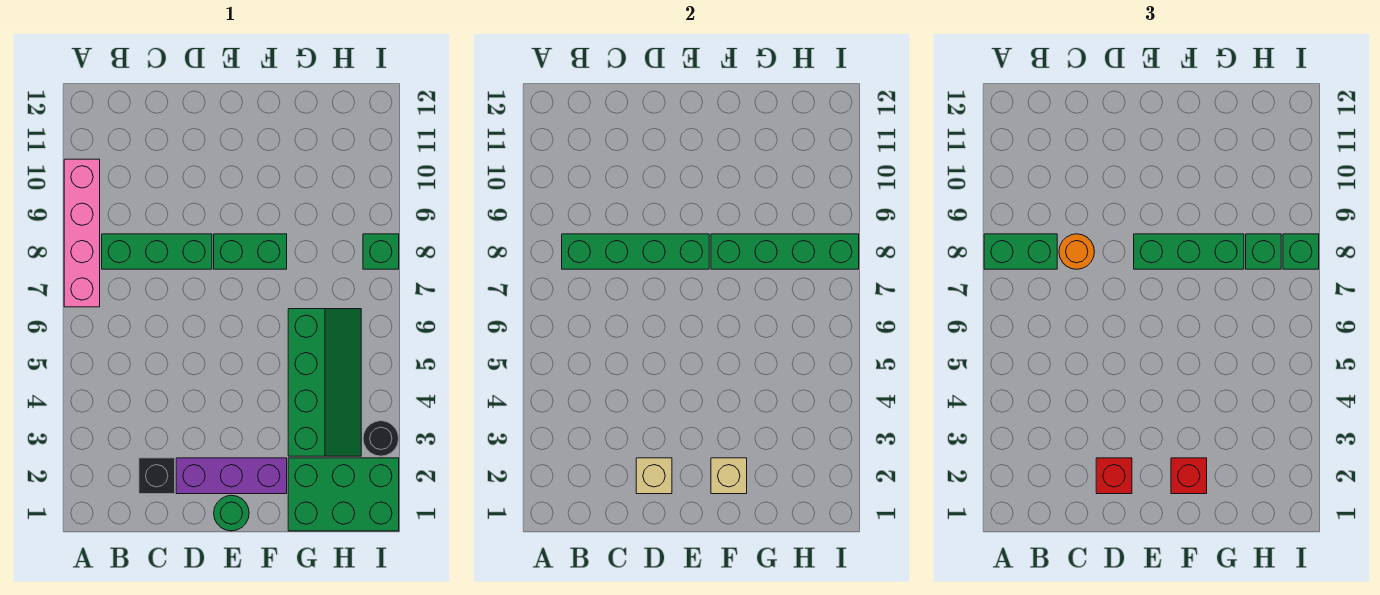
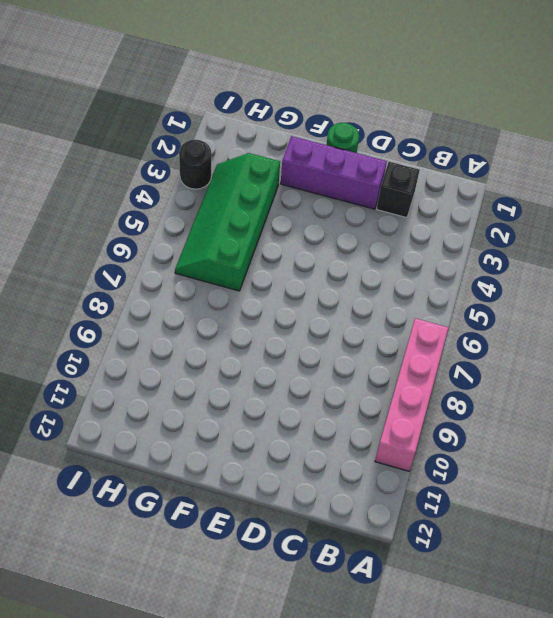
none -> green brick B8:D8 level 1
none -> green brick E8:F8 level 1
none -> green brick G1:I2 level 1

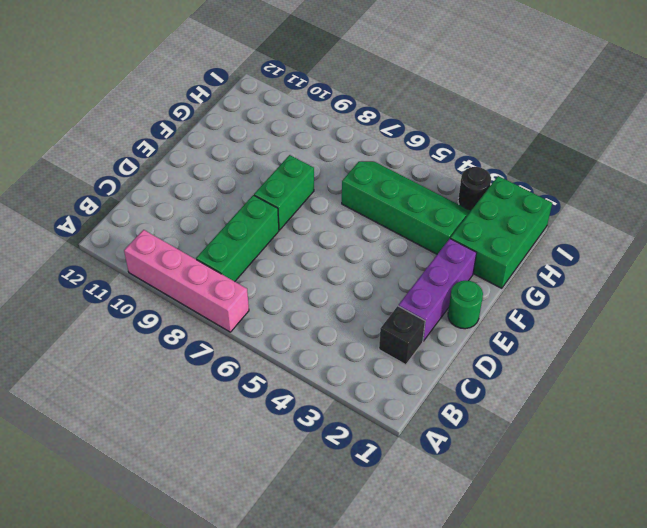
none -> green brick I8 level 1
none -> green brick B8:E8 level 2
none -> tan brick D2 level 2

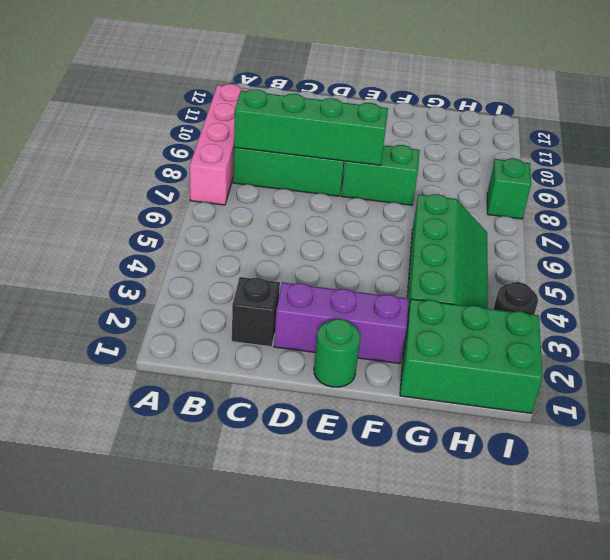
none -> tan brick D2 level 2
none -> tan brick F2 level 2
none -> green brick F8:I8 level 2

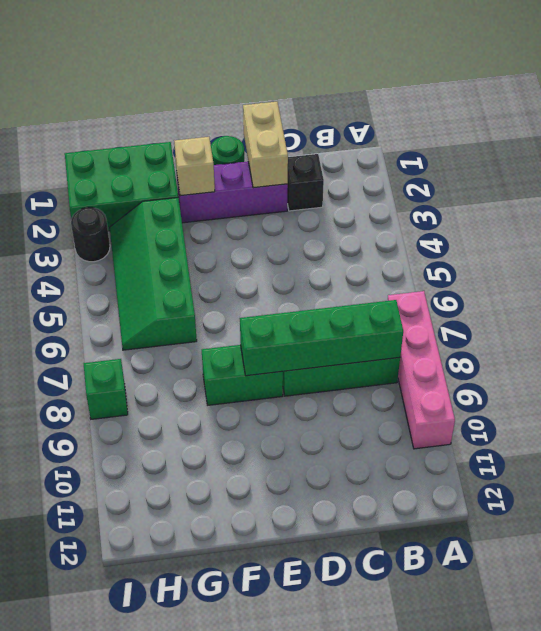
tan brick D1:D2 level 2 -> tan brick D2 level 2
none -> green brick F8:I8 level 2
none -> green brick A8:B8 level 3
none -> orange round brick C8 level 3

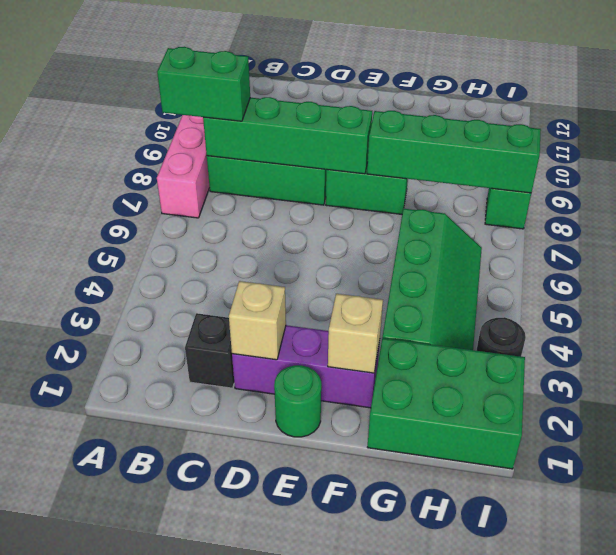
none -> orange round brick C8 level 3
none -> red brick D2 level 3
none -> green brick E8:G8 level 3

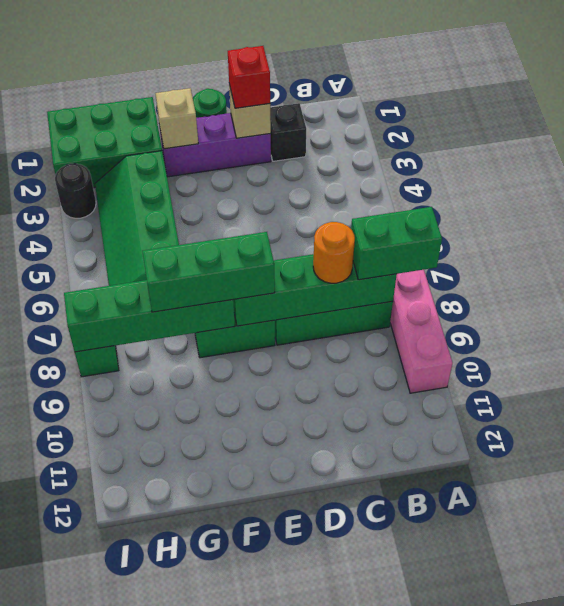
none -> red brick F2 level 3
none -> green brick H8 level 3
none -> green brick I8 level 3

